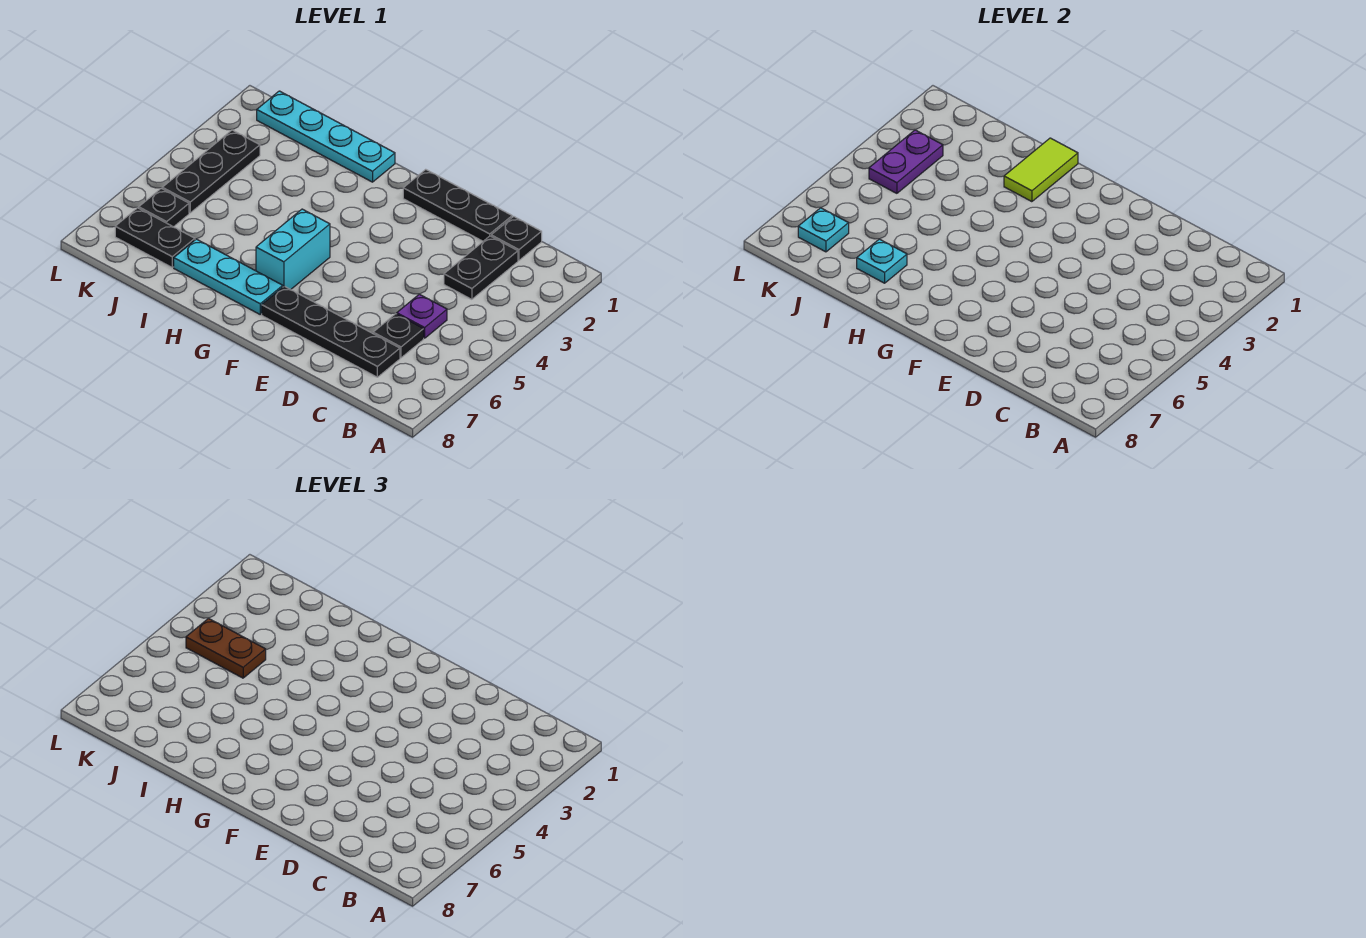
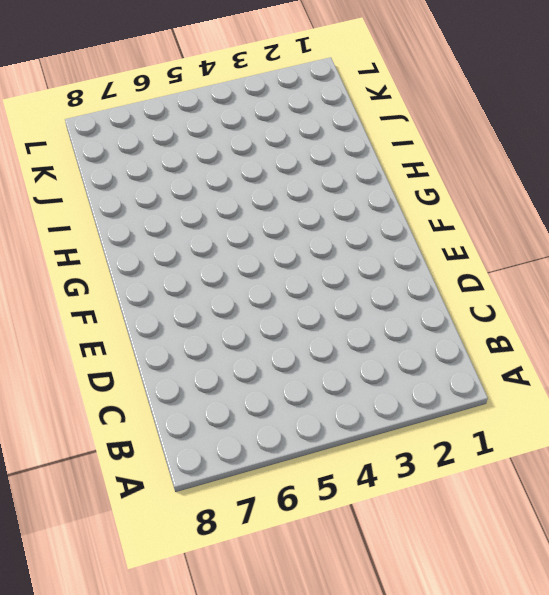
none -> black plate C1 level 1
none -> black plate C2:C3 level 1
none -> purple plate C5 level 1

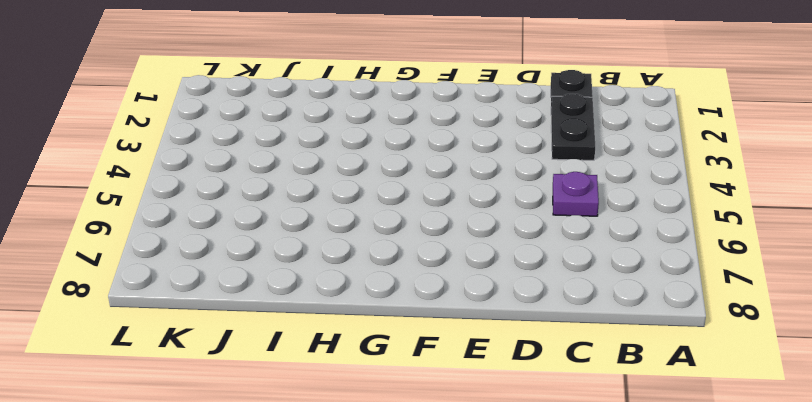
none -> black plate C6 level 1
none -> black plate C7:F7 level 1
none -> black plate D1:F1 level 1

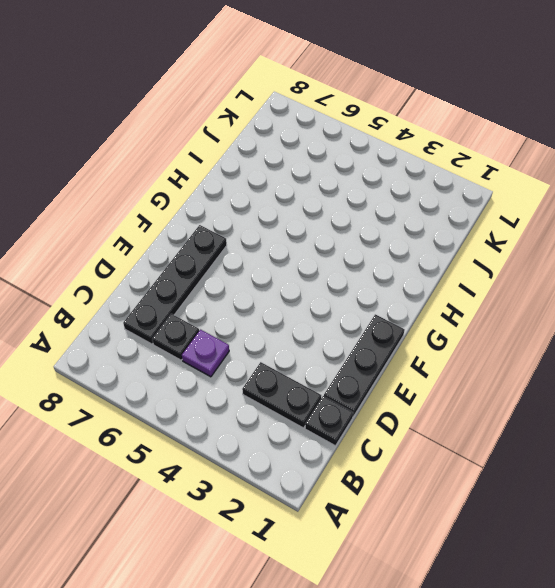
none -> cyan brick G5:G6 level 1
none -> cyan plate G7:I7 level 1
none -> cyan plate H1:K1 level 1

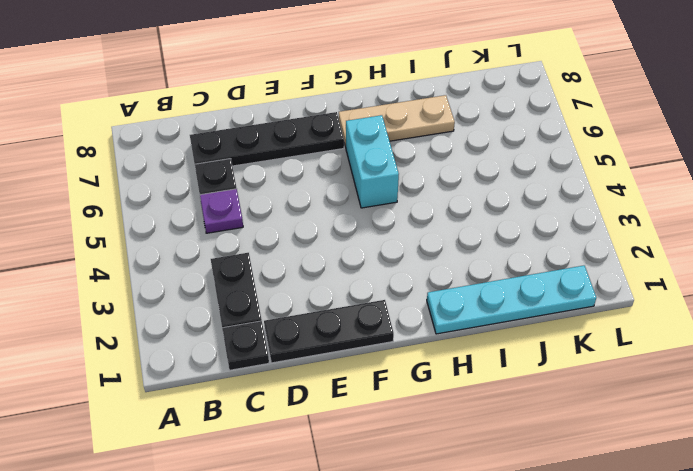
tan plate G7:I7 level 1 -> cyan plate G7:I7 level 1
none -> black plate J7:K7 level 1
none -> black plate K3:K5 level 1
none -> black plate K6 level 1

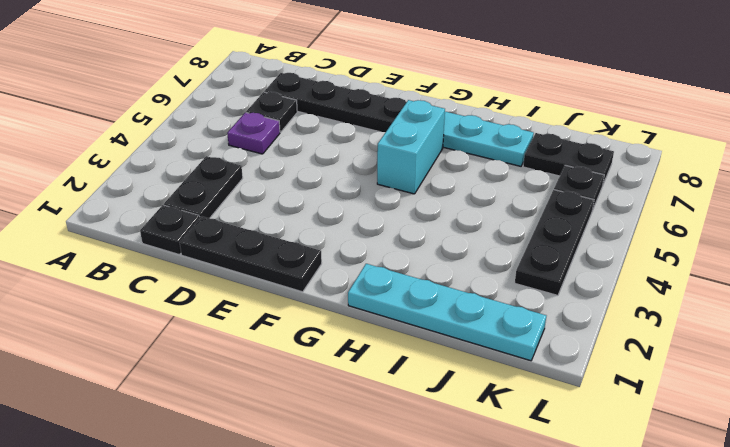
none -> lime tile H1:H2 level 2
none -> cyan plate I7 level 2
none -> purple plate K3:K4 level 2

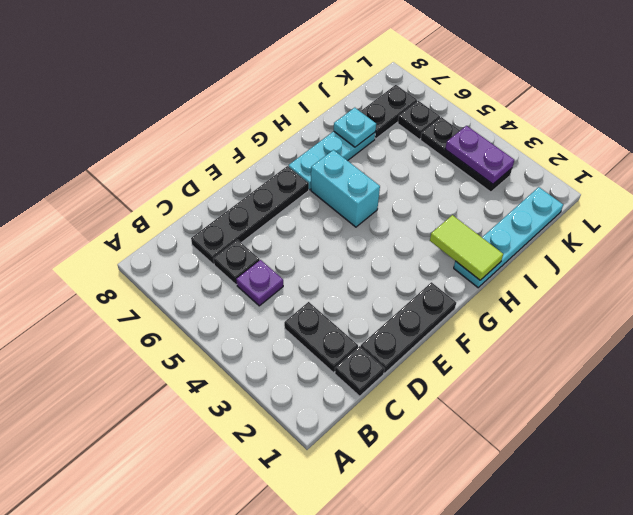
none -> cyan plate K7 level 2
none -> brown plate J4:K4 level 3

